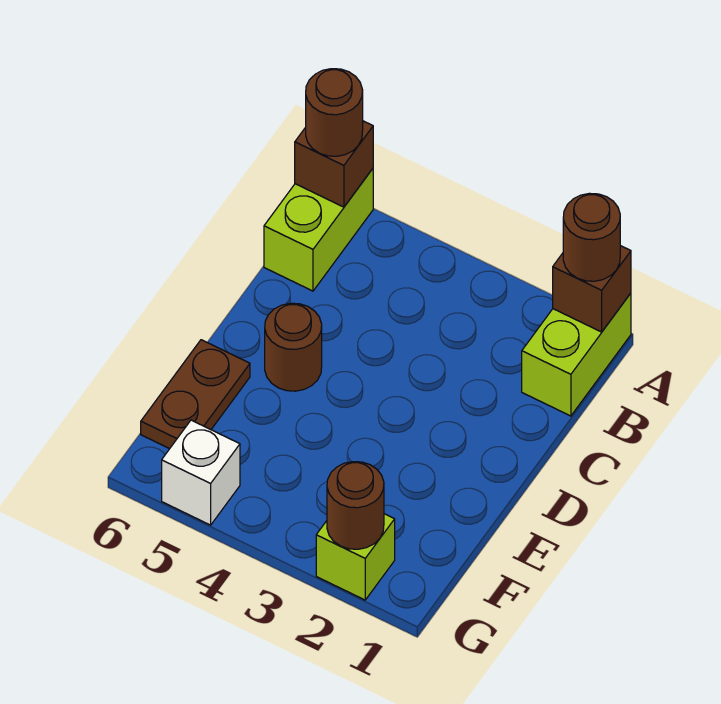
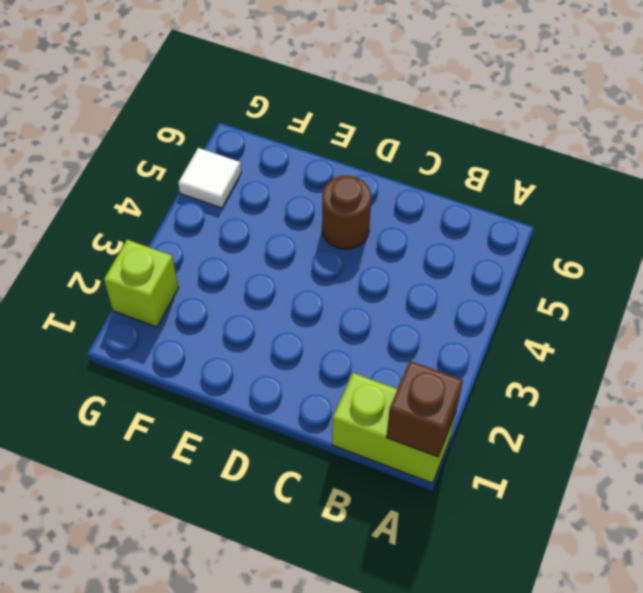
white tile G5 level 1 -> white brick G5 level 1
none -> lime brick A6:B6 level 1
none -> brown plate E6:F6 level 1

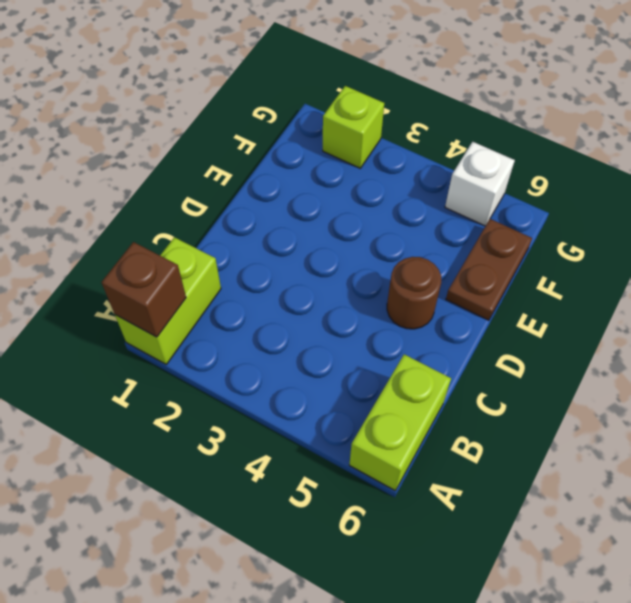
none -> brown brick A6 level 2
none -> brown round brick G2 level 2

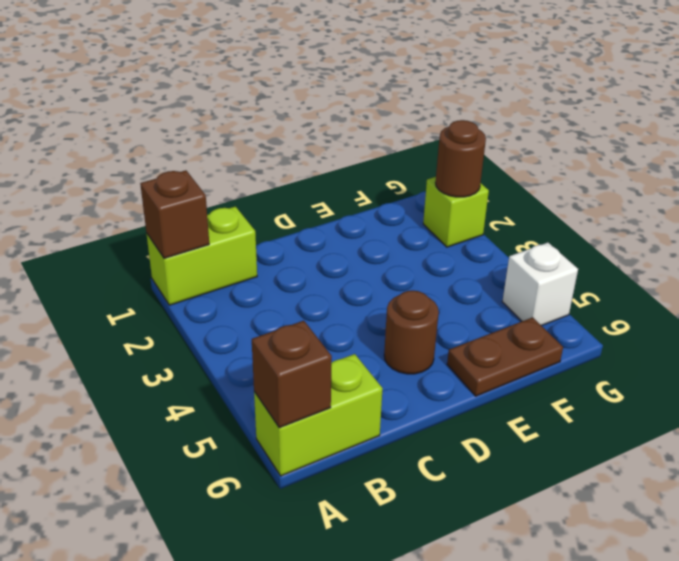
none -> brown round brick A1 level 3
none -> brown round brick A6 level 3

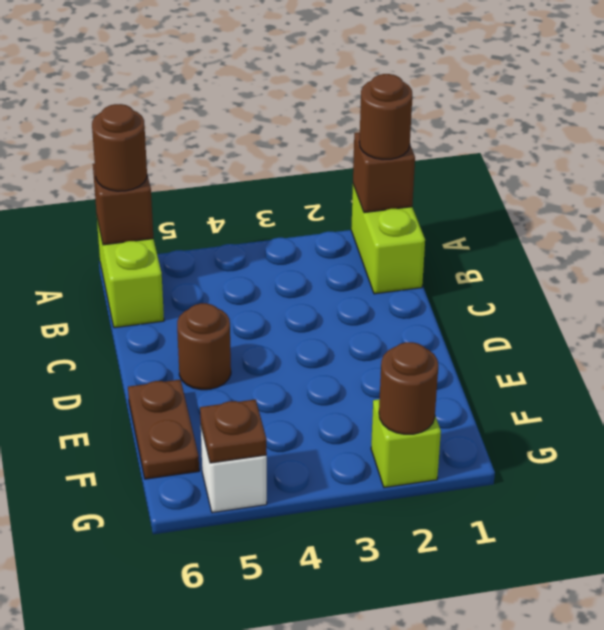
brown plate G5 level 2 -> none

